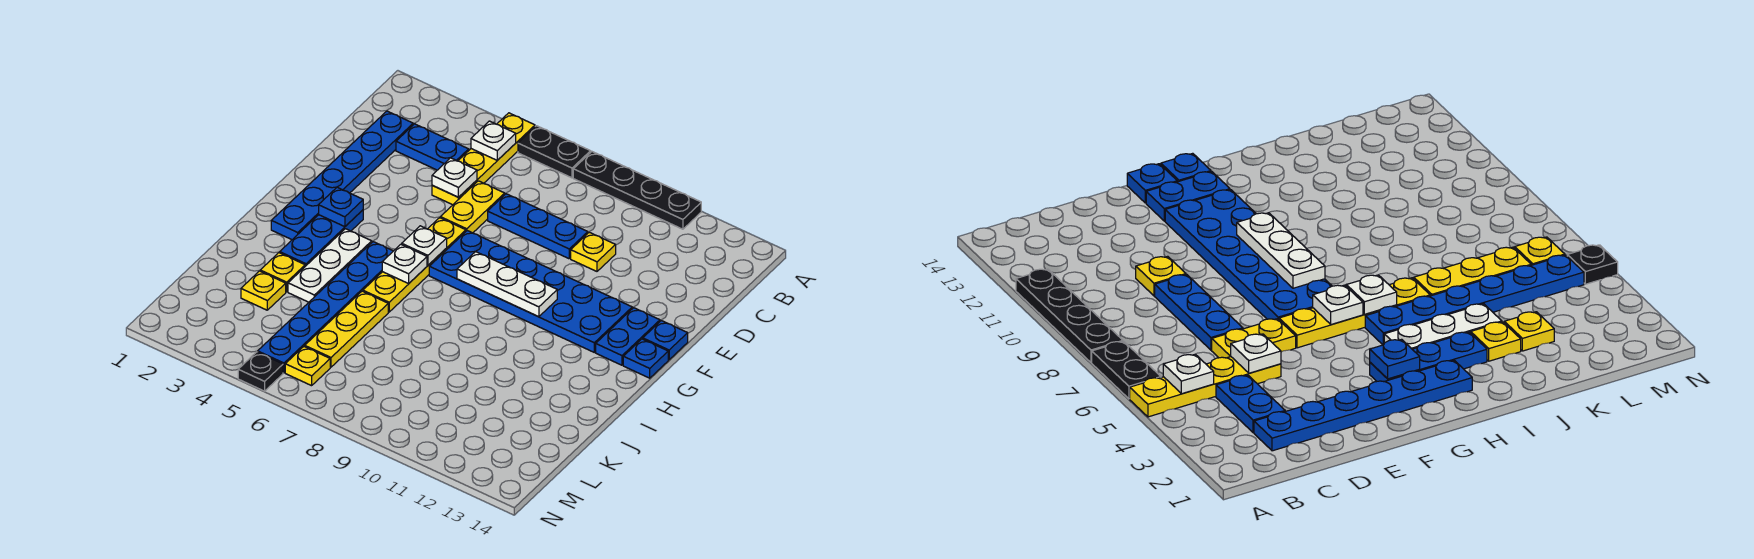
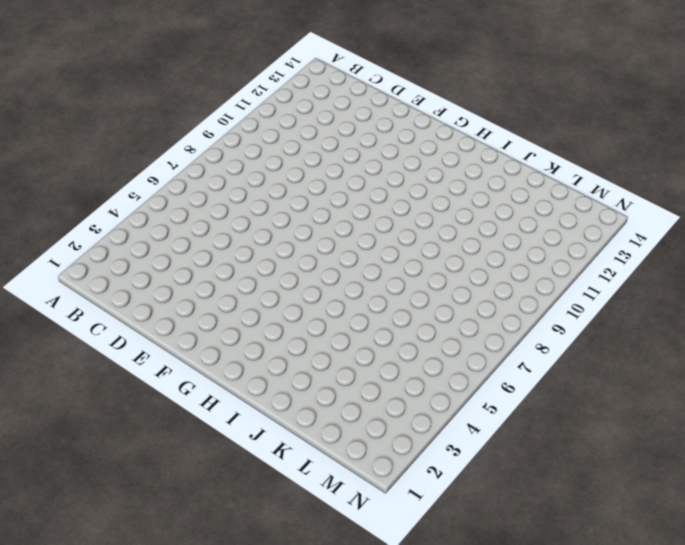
none -> yellow plate A5:D5 level 1
none -> black plate A6:A7 level 1
none -> black plate A8:A11 level 1

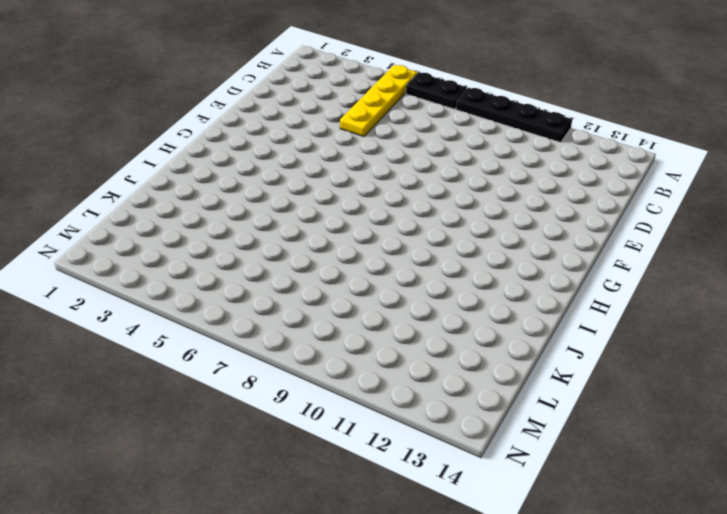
none -> blue plate C2:H2 level 1
none -> blue plate C3:C4 level 1
none -> yellow plate D6:E6 level 1

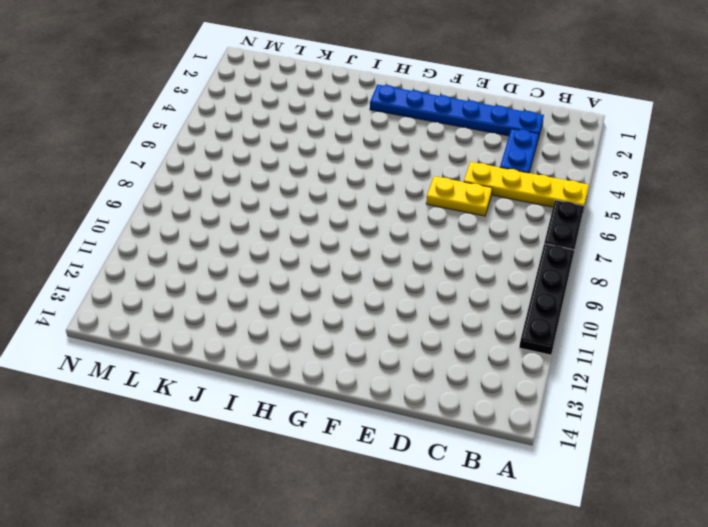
none -> blue plate D7:D9 level 1
none -> yellow plate D10 level 1
none -> yellow plate F6:I6 level 1

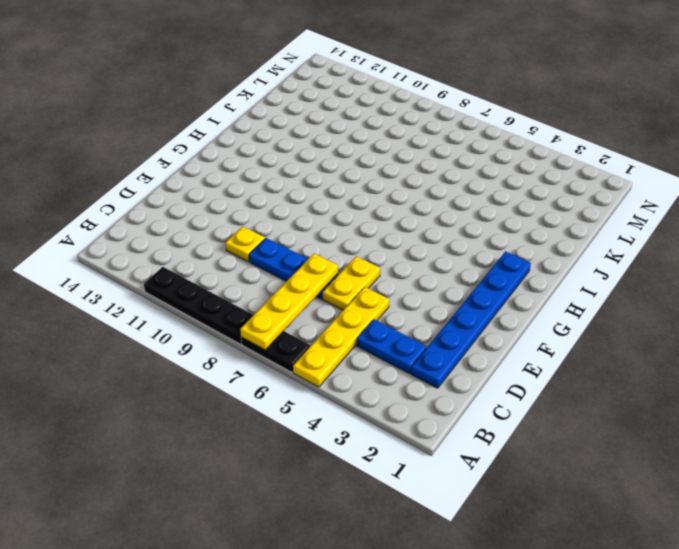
yellow plate A7:D7 level 2 -> yellow plate F6:I6 level 1
none -> blue plate F7:G12 level 1
none -> blue plate F13:G13 level 1
none -> blue plate F14 level 1

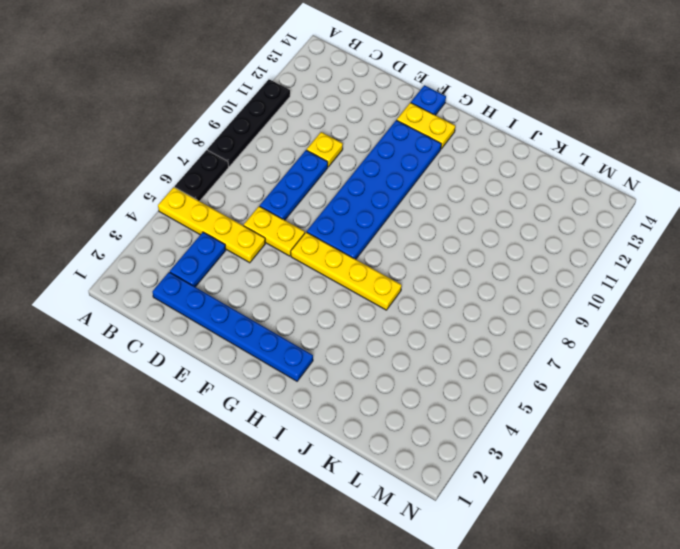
yellow plate F13:G13 level 1 -> blue plate F13:G13 level 1
none -> blue plate G3:I3 level 1
none -> blue plate G14 level 1
none -> white plate H4:J4 level 1

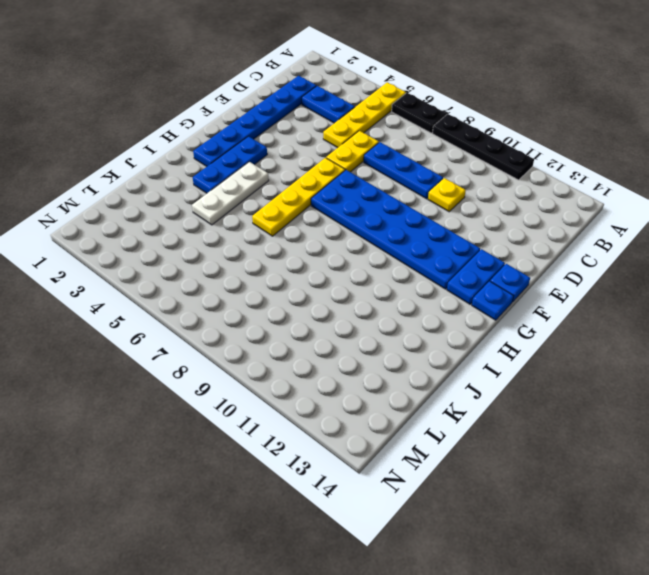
none -> blue plate H5:M5 level 1
none -> yellow plate J3 level 1
none -> yellow plate J6:L6 level 1

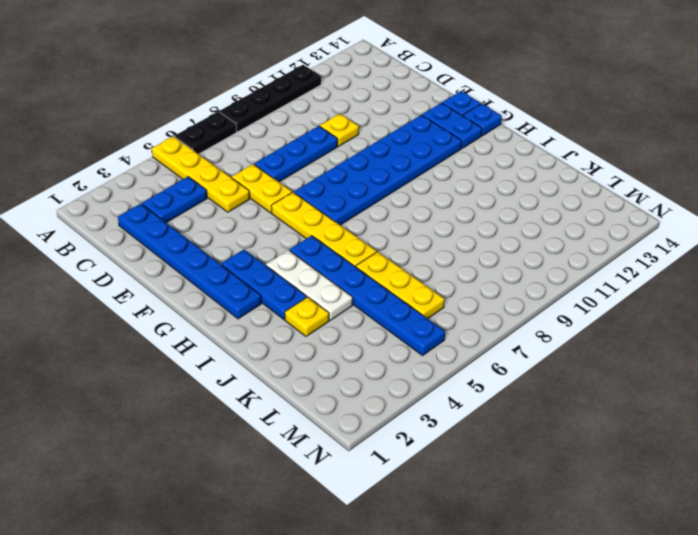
none -> yellow plate K3 level 1
none -> yellow plate M6 level 1
none -> black plate N5 level 1

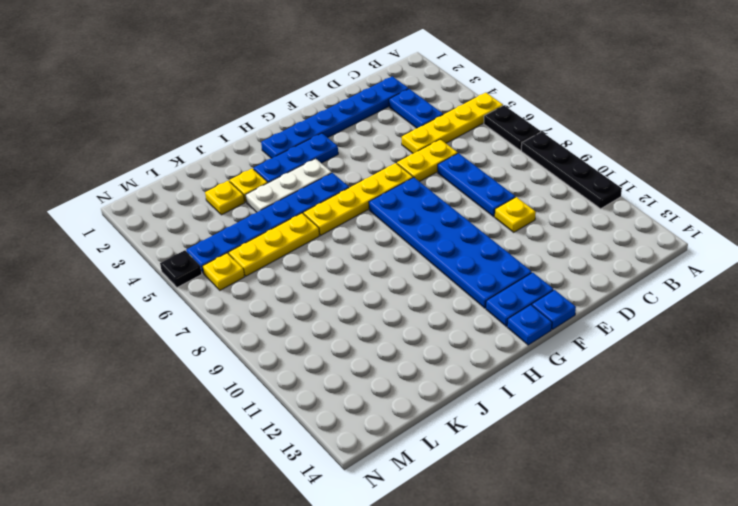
none -> white plate B5 level 2
none -> white plate D5 level 2
none -> blue plate G3 level 2

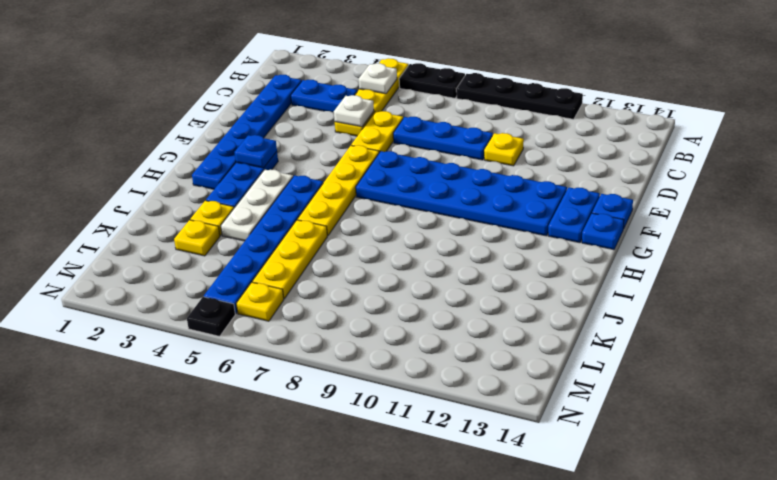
none -> white plate G6 level 2
none -> white plate G8:G10 level 2
none -> white plate H6 level 2

